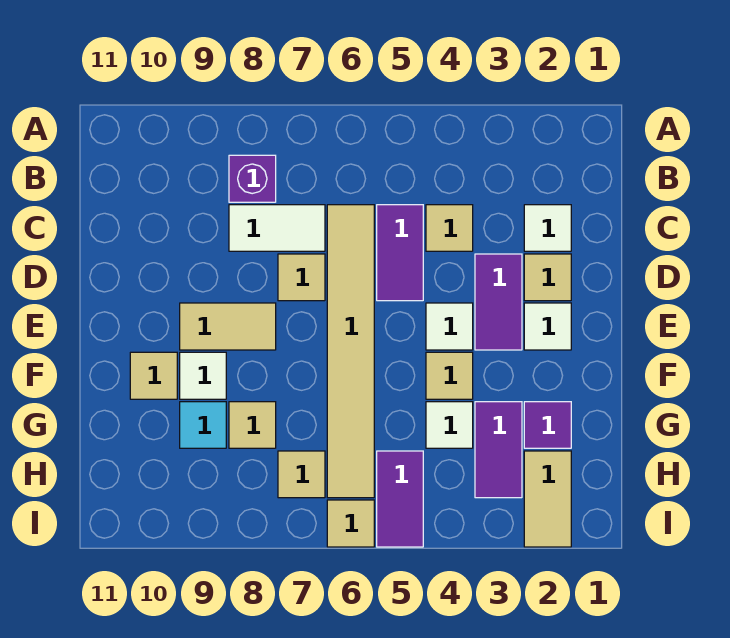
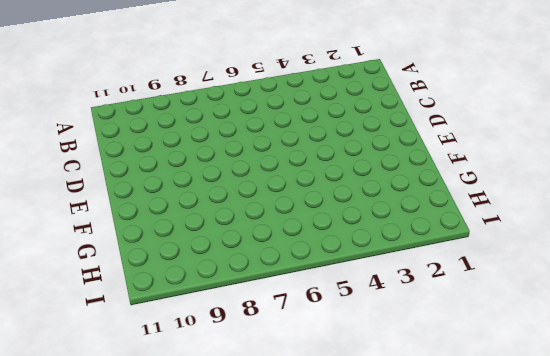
none -> purple brick B8 level 1
none -> white tile C2 level 1
none -> tan tile C4 level 1

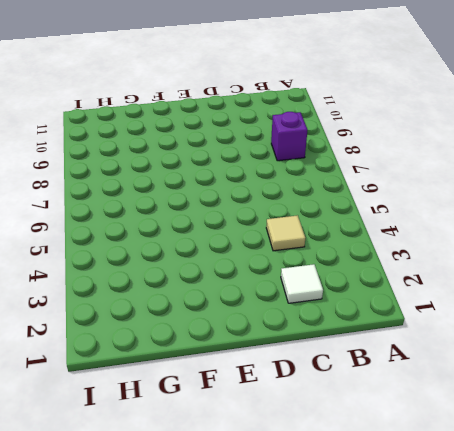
none -> purple tile C5:D5 level 1
none -> tan tile C6:H6 level 1
none -> white tile C7:C8 level 1

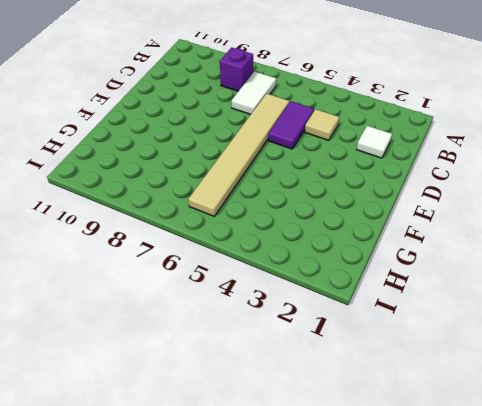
white tile B7:C7 level 1 -> white tile C7:C8 level 1
none -> tan tile D2 level 1
none -> purple tile D3:E3 level 1
none -> tan tile D7 level 1

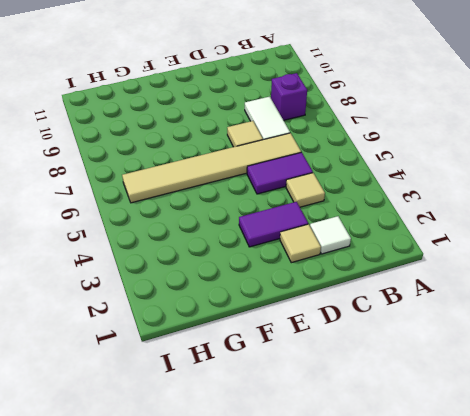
none -> white tile E2 level 1
none -> white tile E4 level 1
none -> tan tile E8:E9 level 1

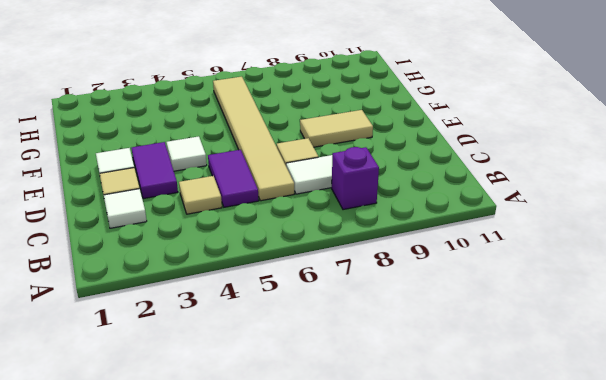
none -> tan tile F4 level 1
none -> white tile F9 level 1
none -> tan tile F10 level 1

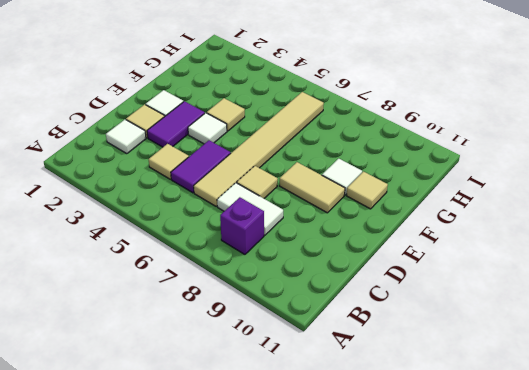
none -> purple tile G2 level 1
none -> purple tile G3:H3 level 1
none -> white tile G4 level 1

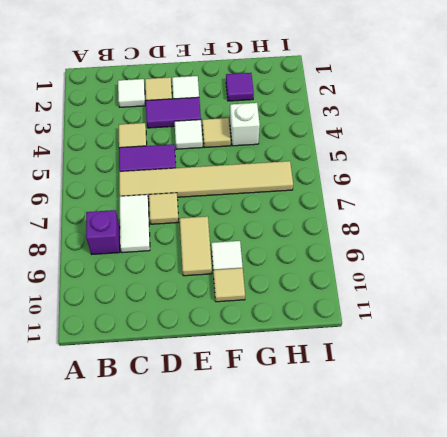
white brick G4 level 1 -> white tile G4 level 1
none -> purple tile G3:H3 level 1
none -> tan tile G8 level 1
none -> cyan tile G9 level 1

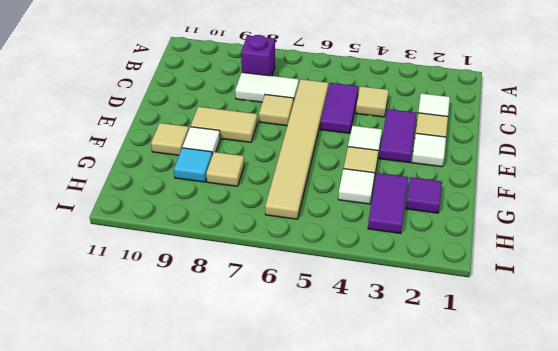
none -> tan tile H2:I2 level 1
none -> purple tile H5:I5 level 1
none -> tan tile H7 level 1

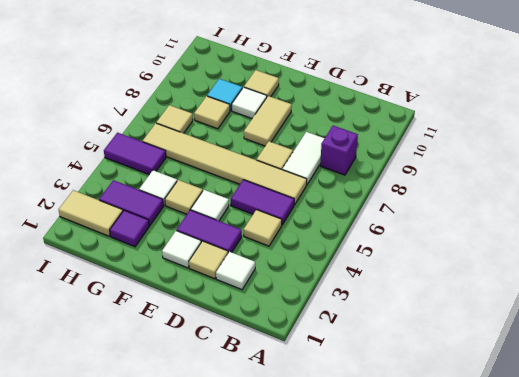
none -> tan tile I6 level 1

